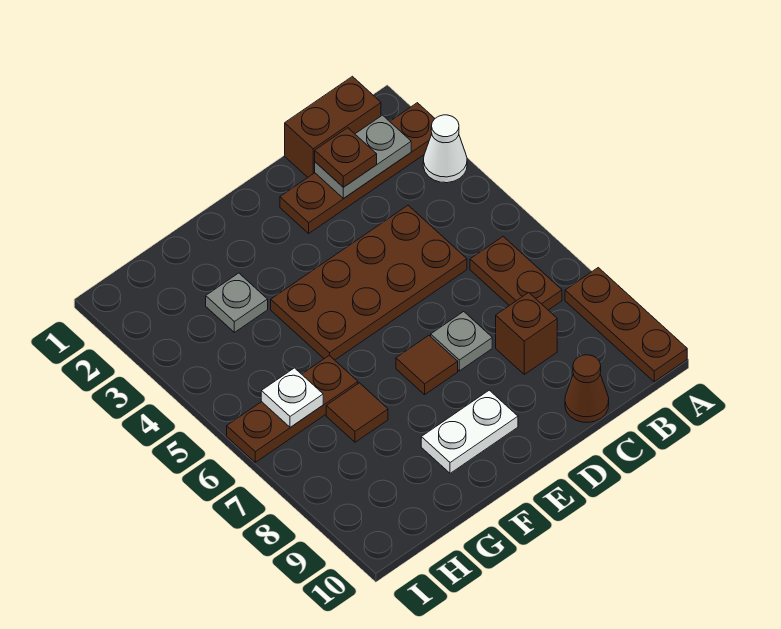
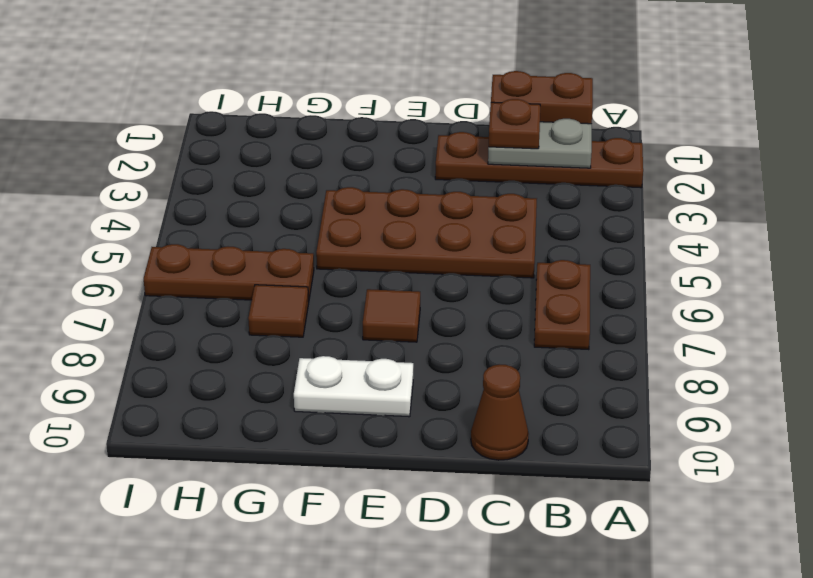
none -> white cone A3 level 1
none -> brown plate A8:A10 level 1
none -> brown brick C8 level 1

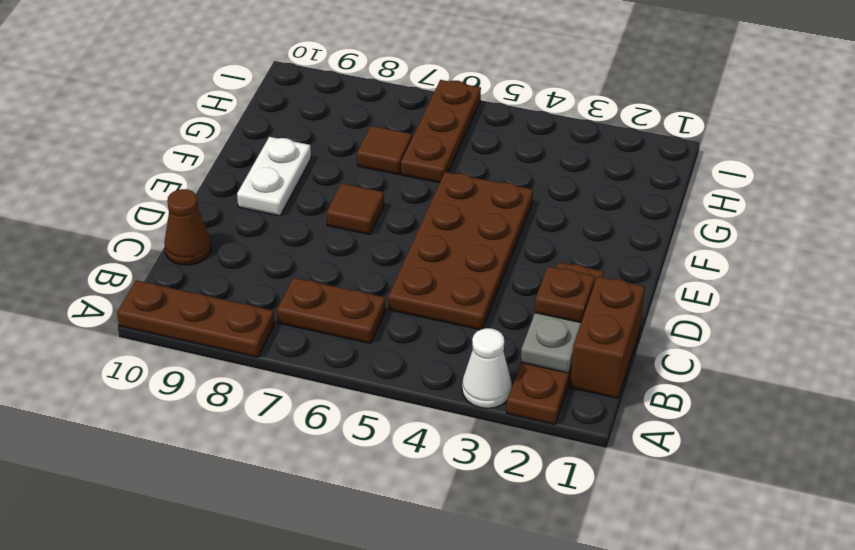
none -> brown brick C8 level 1
none -> grey plate D7 level 1
none -> grey plate G3 level 1

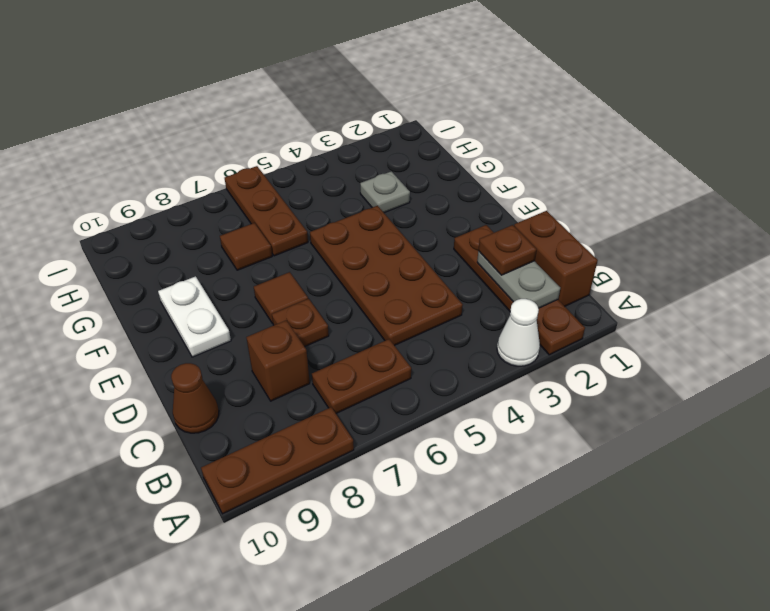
brown plate D7 level 1 -> grey plate D7 level 1
none -> white plate H6 level 2

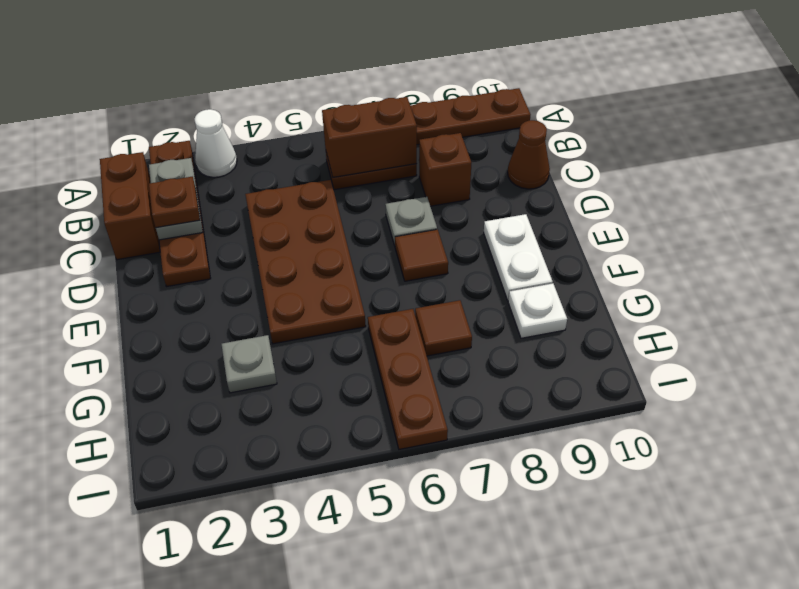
brown brick B6:B7 level 2 -> none
white plate G9 level 1 -> white plate H6 level 2

